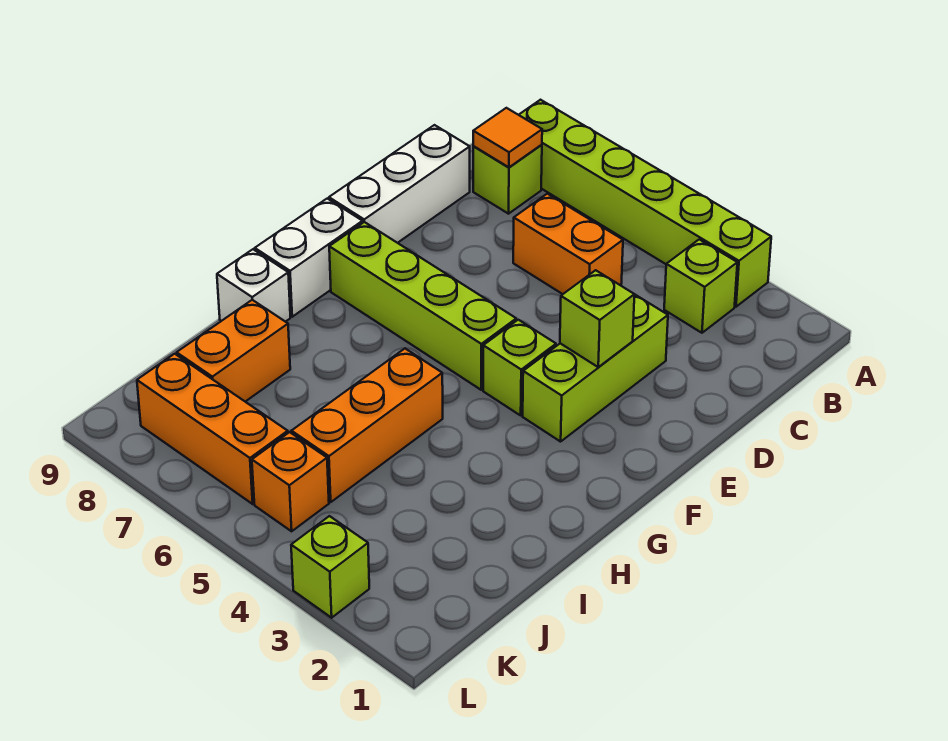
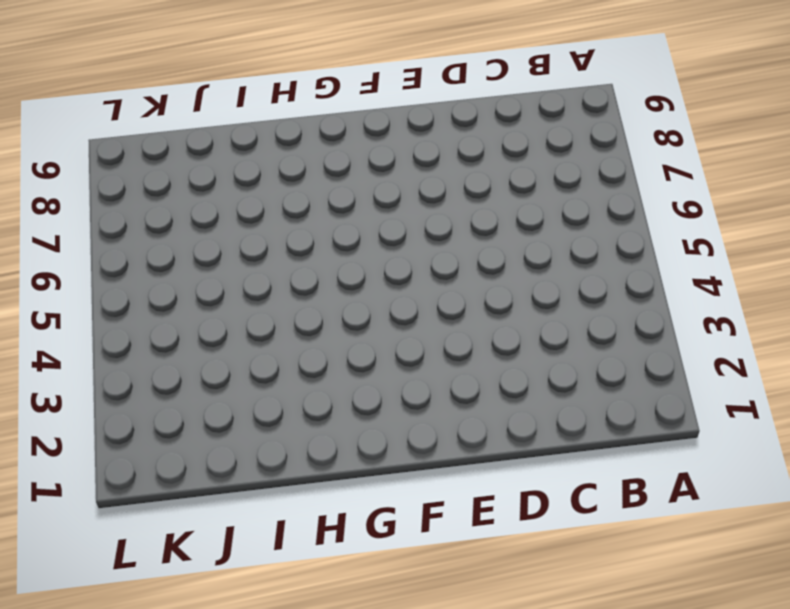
none -> lime brick A3:A8 level 1
none -> lime brick B3 level 1
none -> lime brick B8 level 1

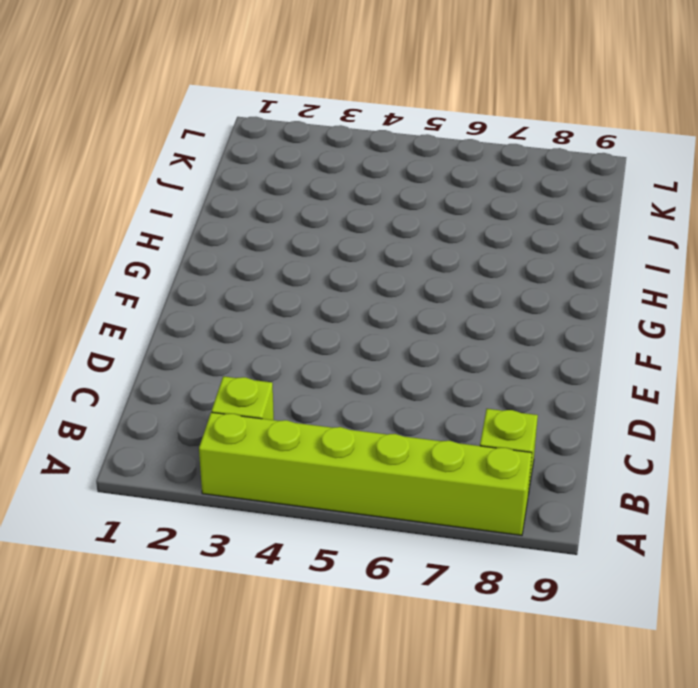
none -> orange brick C5:C6 level 1
none -> white brick C9:E9 level 1
none -> lime brick D3:F3 level 1

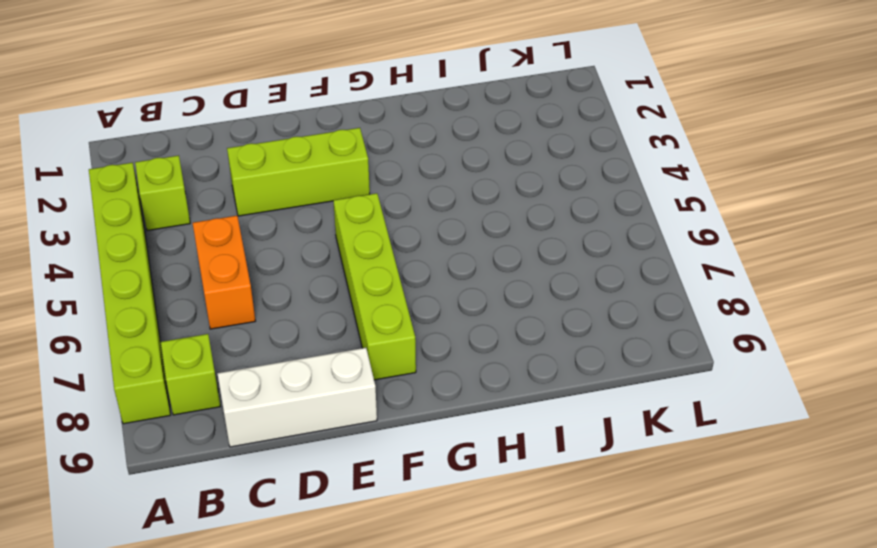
none -> lime brick F4 level 1
none -> white brick F9:G9 level 1
none -> orange brick H5:J5 level 1

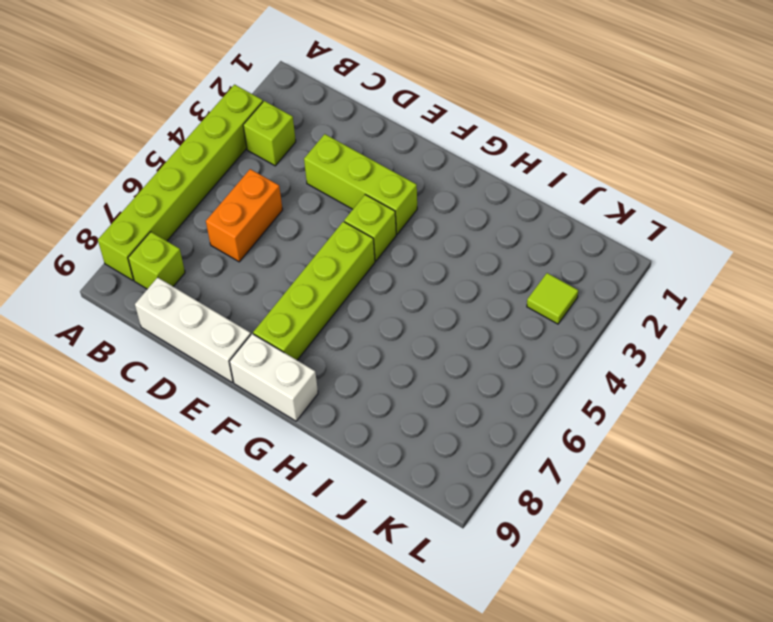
lime tile K3 level 1 -> none
none -> orange brick H5:J5 level 1
none -> white brick H9 level 1
none -> orange brick I8:J8 level 1

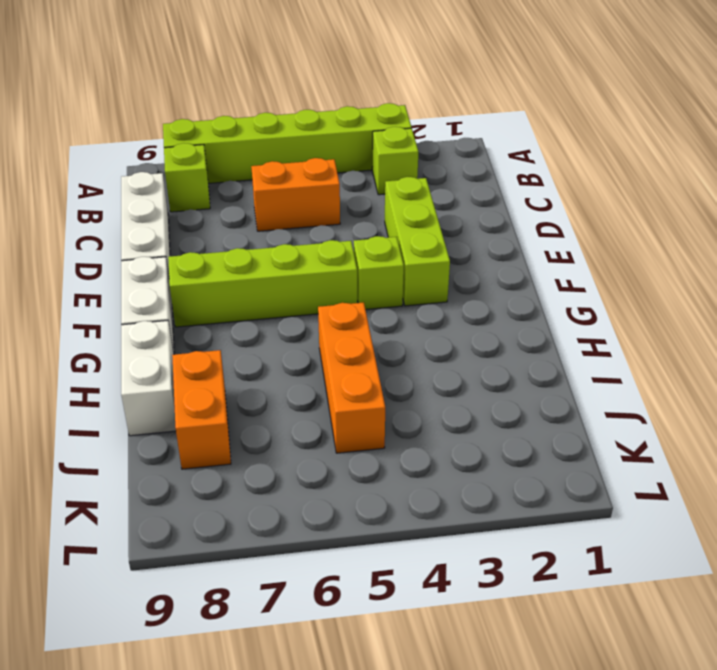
white brick H9:I9 level 1 -> white brick H9 level 1
none -> orange brick K5 level 1
none -> orange brick K6:K8 level 1
none -> lime brick L3 level 1

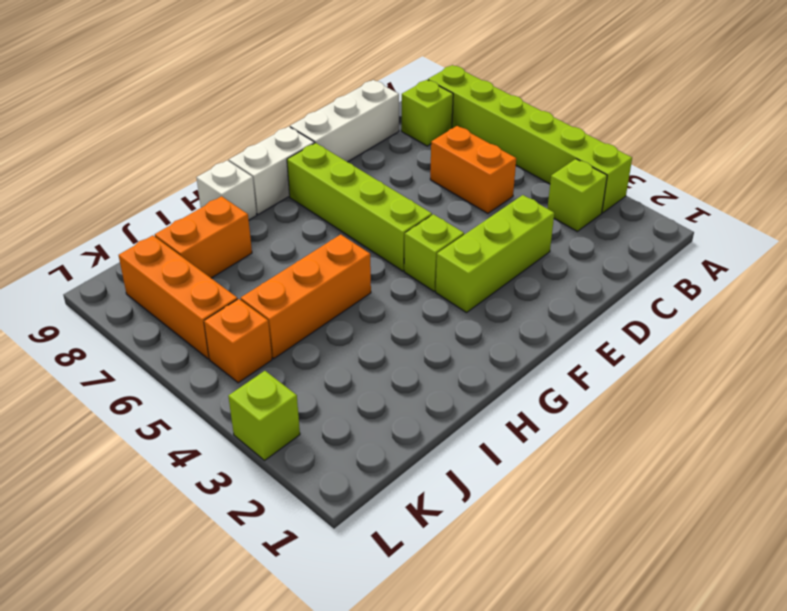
none -> orange tile B8 level 2
none -> lime brick E3 level 2

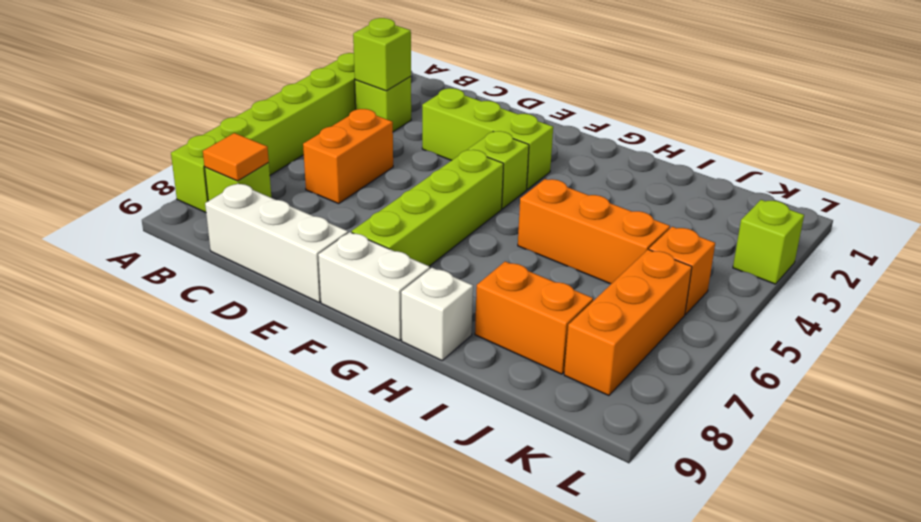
lime brick B3 level 2 -> lime brick E3 level 2

